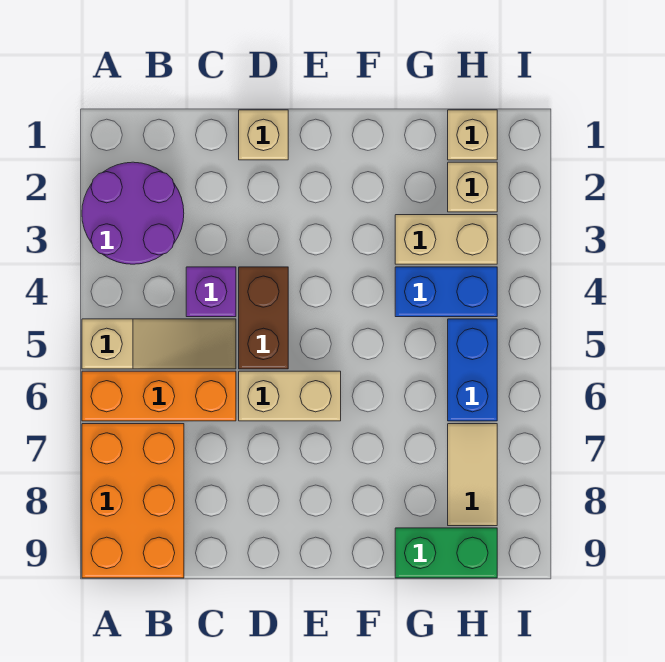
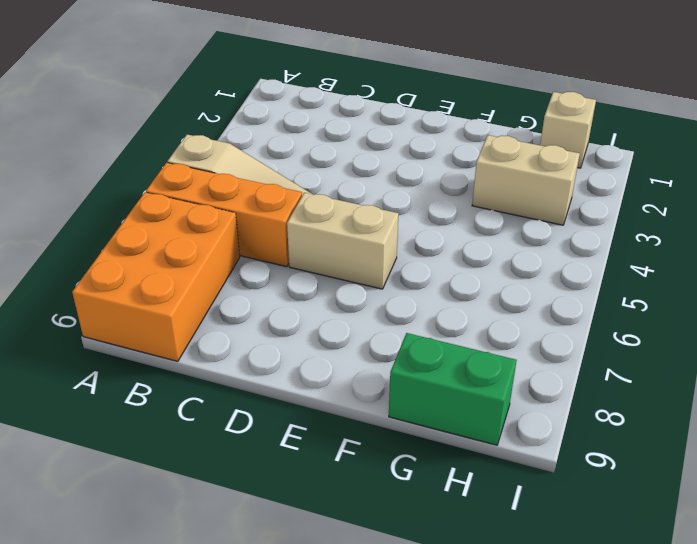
none -> purple round brick A2:B3 level 1
none -> purple brick C4 level 1
none -> tan brick D1 level 1

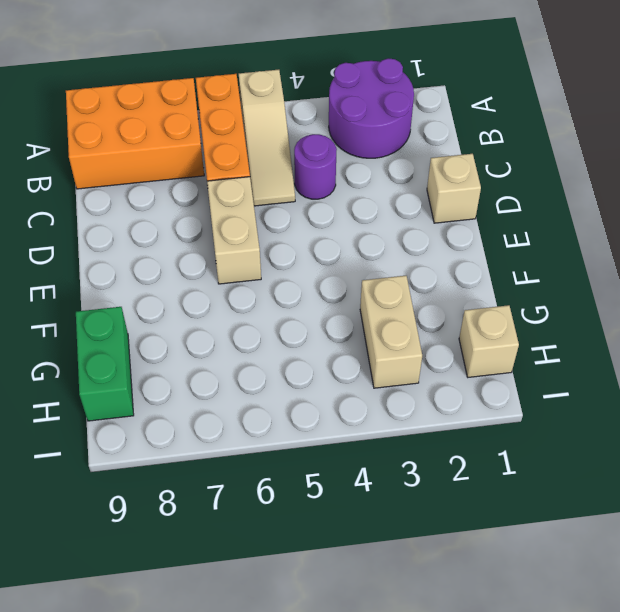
purple round brick C4 level 1 -> purple brick C4 level 1
none -> brown brick D4:D5 level 1
none -> blue brick G4:H4 level 1
none -> tan brick H2 level 1

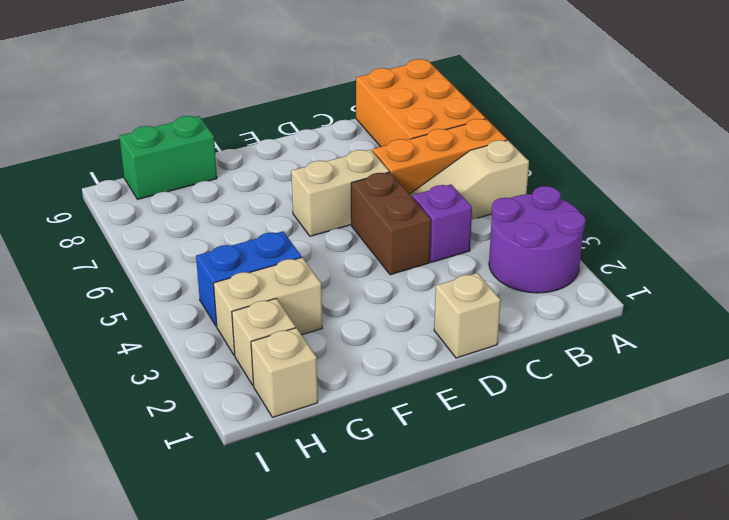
none -> blue brick H5:H6 level 1
none -> tan tile H7:H8 level 1

